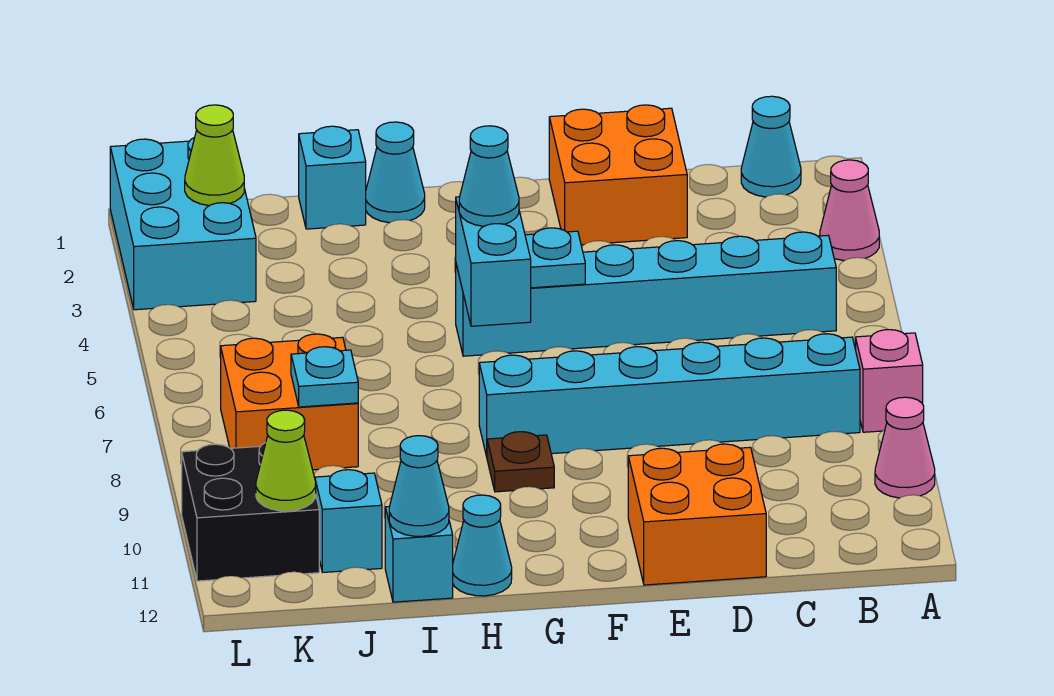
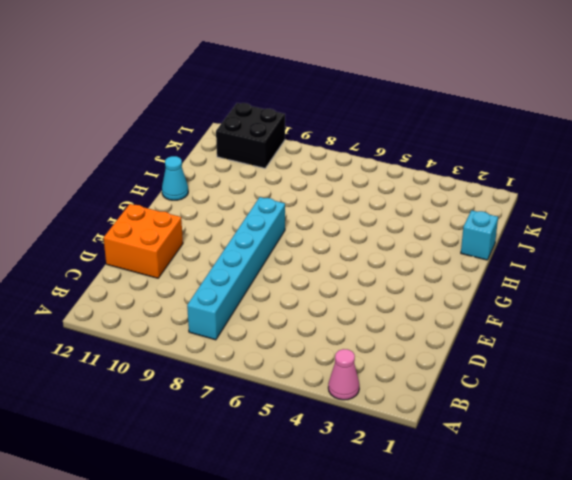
none -> pink brick A8 level 1
none -> pink cone A10 level 1
none -> cyan cone B1 level 1

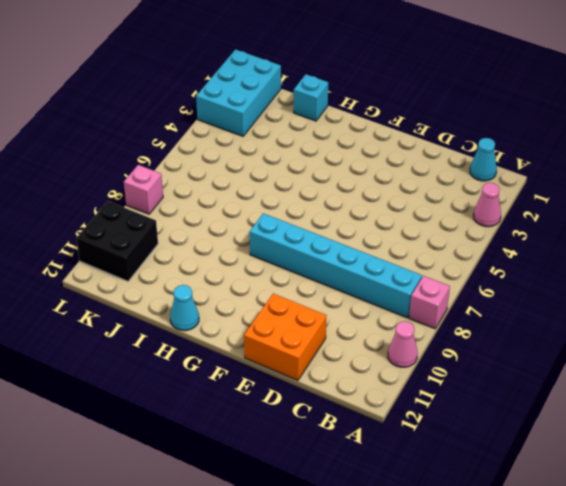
pink brick L8 level 1 -> none
none -> cyan brick B5:G5 level 1
none -> orange brick D1:E2 level 1
none -> brown plate G9 level 1

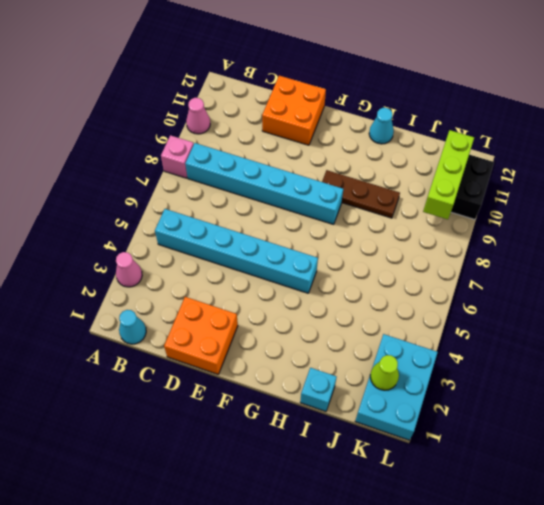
brown plate G9:I9 level 1 -> brown plate G9 level 1
lime brick K9:K11 level 2 -> lime cone K11 level 2
none -> cyan cone H1 level 1
none -> cyan brick I12 level 1
none -> orange brick J7:K8 level 1

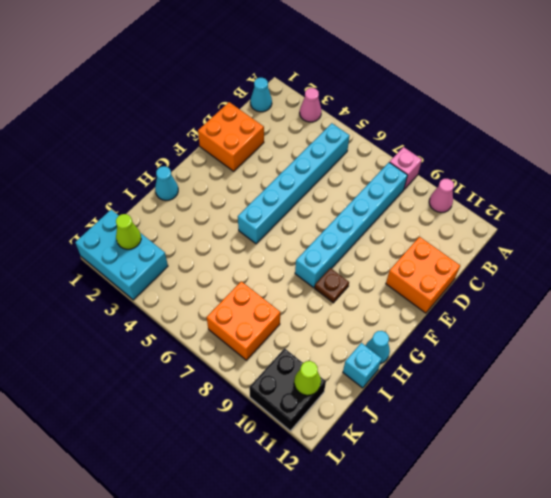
none -> cyan brick I1 level 1
none -> cyan brick J11 level 1
none -> cyan plate F5 level 2

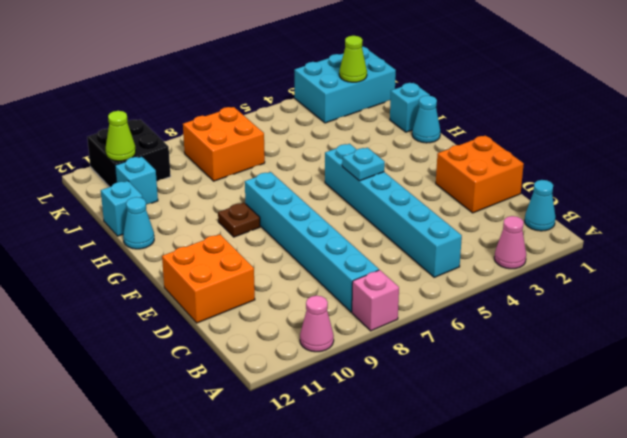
none -> cyan brick G5:G6 level 2
none -> cyan cone I12 level 2
none -> cyan plate J8 level 2

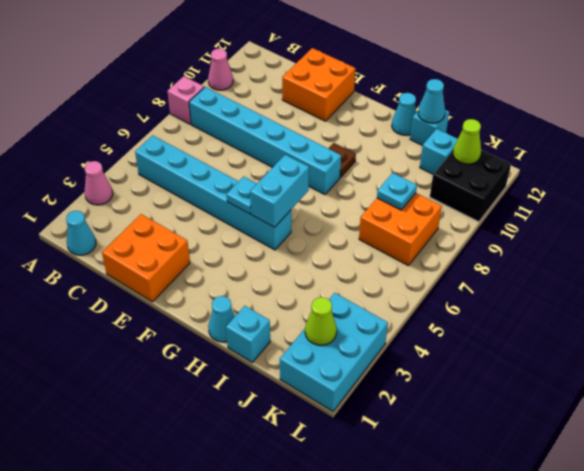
none -> cyan cone G5 level 3

